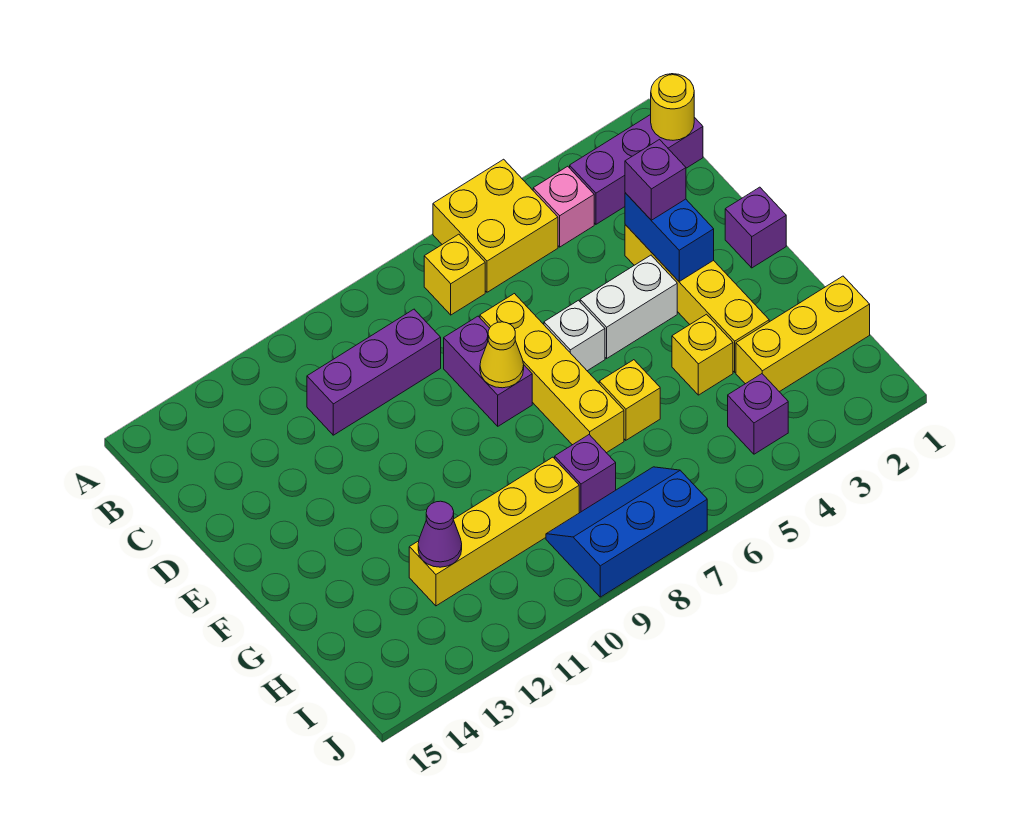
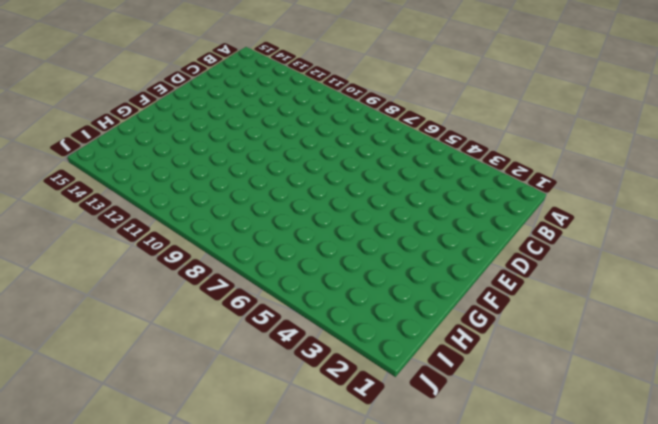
none -> yellow brick A5:B6 level 1
none -> purple brick B1:B3 level 1
none -> pink brick B4 level 1

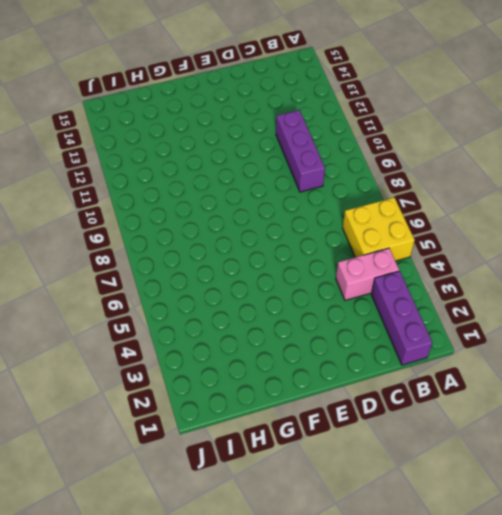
pink brick B4:C4 level 1 -> pink brick B4 level 1
none -> yellow brick B7 level 1
none -> yellow brick D3:G3 level 1
none -> yellow brick D7:G7 level 1

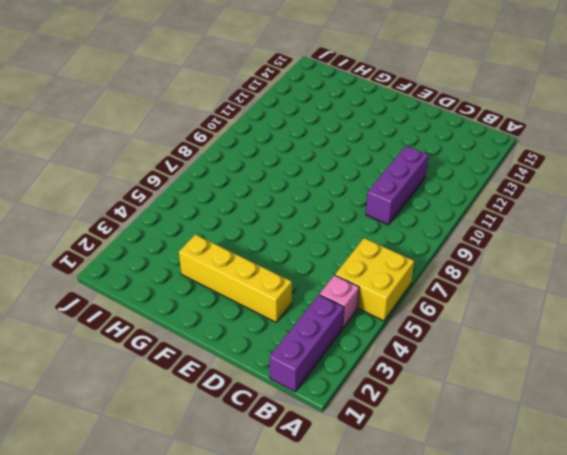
none -> yellow brick B7 level 1
none -> yellow brick D7:G7 level 1
none -> purple brick D8:E8 level 1

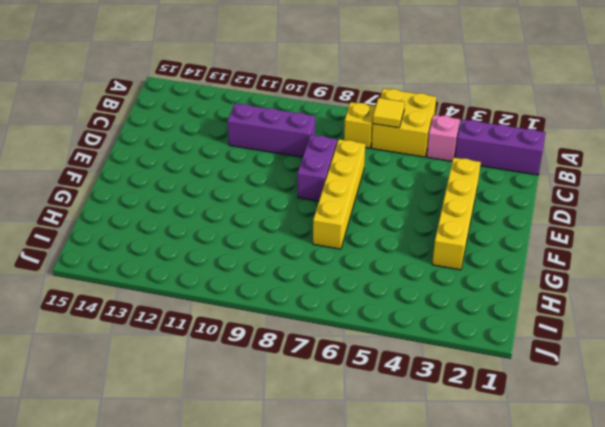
yellow tile B6 level 2 -> none
none -> purple brick E1 level 1
none -> white brick E4:E5 level 1
none -> white brick E6 level 1

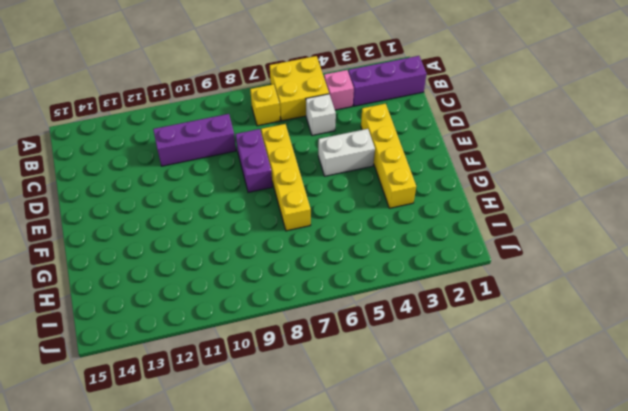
white brick C5 level 1 -> white brick E6 level 1
none -> purple brick E1 level 1
none -> yellow brick G4 level 1
none -> yellow brick G6 level 1

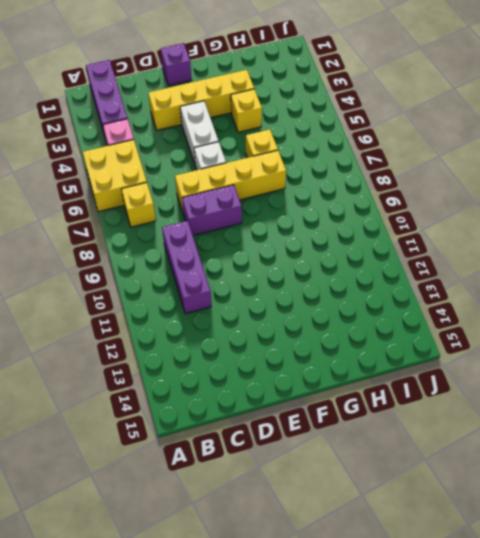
none -> yellow brick H1:H3 level 1
none -> purple brick H8 level 1
none -> yellow brick H9:H12 level 1

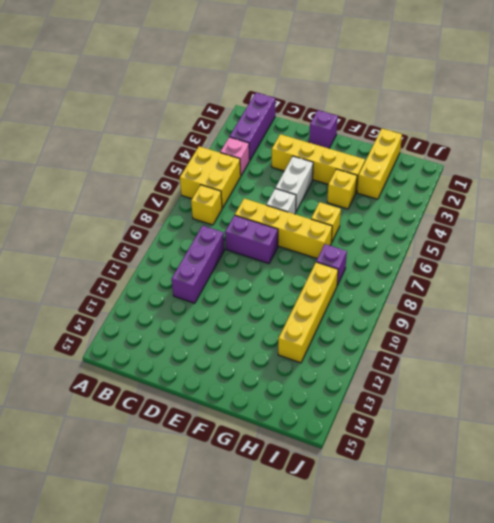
none -> purple brick I4 level 1
none -> blue slope I7:J9 level 1 top J
none -> yellow round brick B1 level 2

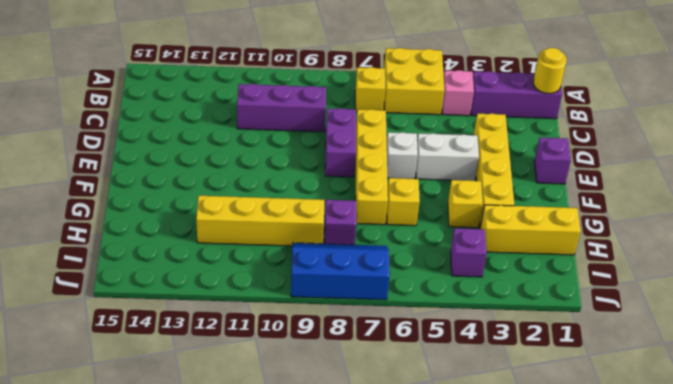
none -> blue brick D3:E3 level 2
none -> yellow cone E8 level 2
none -> purple cone H12 level 2

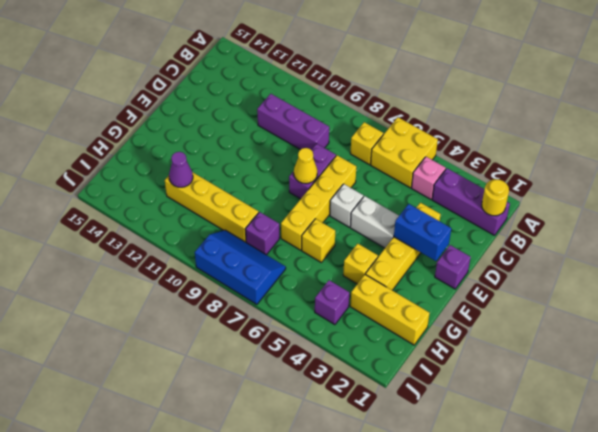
blue brick E2:E3 level 2 -> blue brick D3:E3 level 2
none -> purple brick D3 level 3

